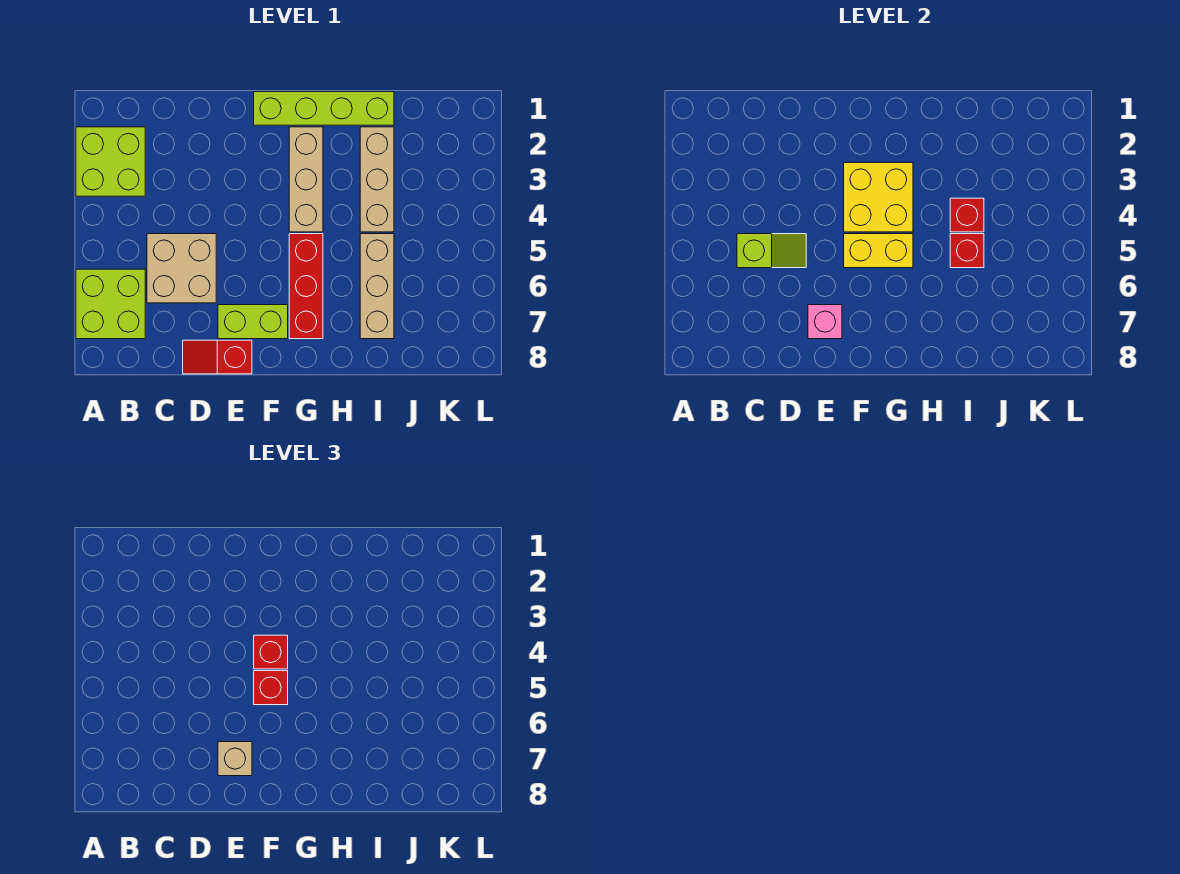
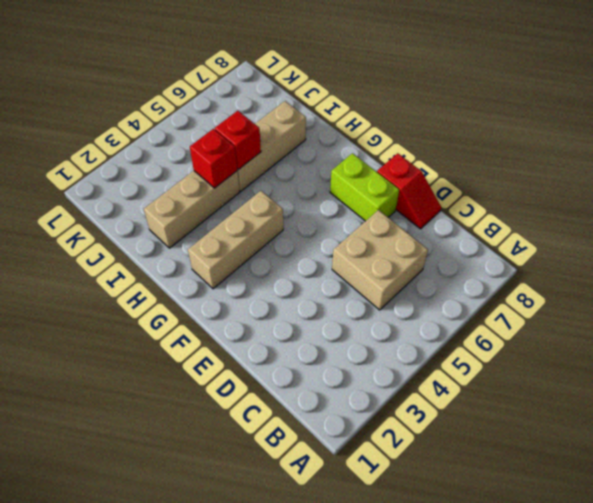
none -> lime brick A2:B3 level 1
none -> lime brick A6:B7 level 1
none -> lime brick F1:I1 level 1

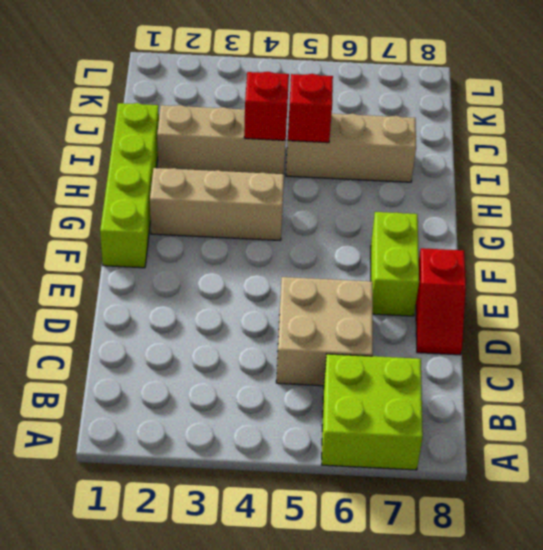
none -> lime brick A2:B3 level 1
none -> red brick G5:G7 level 1
none -> lime slope C5:D5 level 2 top C

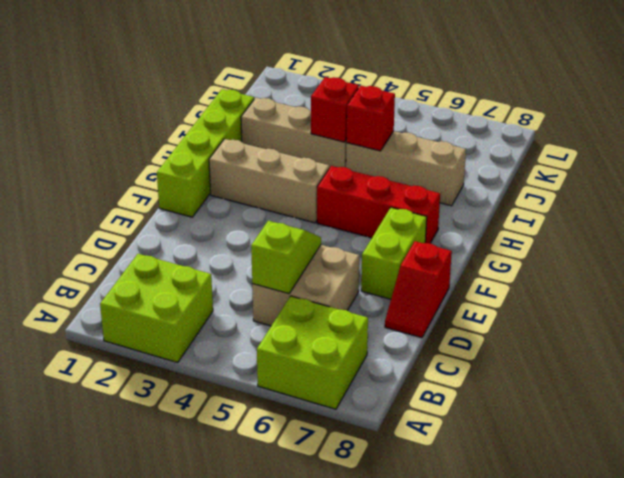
none -> pink brick E7 level 2
none -> yellow brick F3:G4 level 2
none -> yellow brick F5:G5 level 2

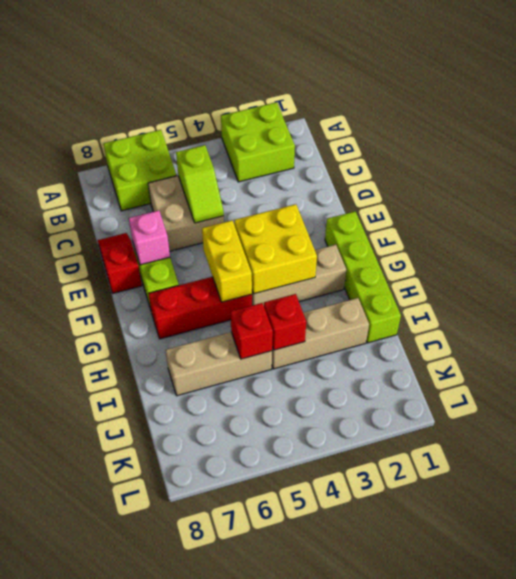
none -> tan brick E7 level 3
none -> red brick F4 level 3
none -> red brick F5 level 3

